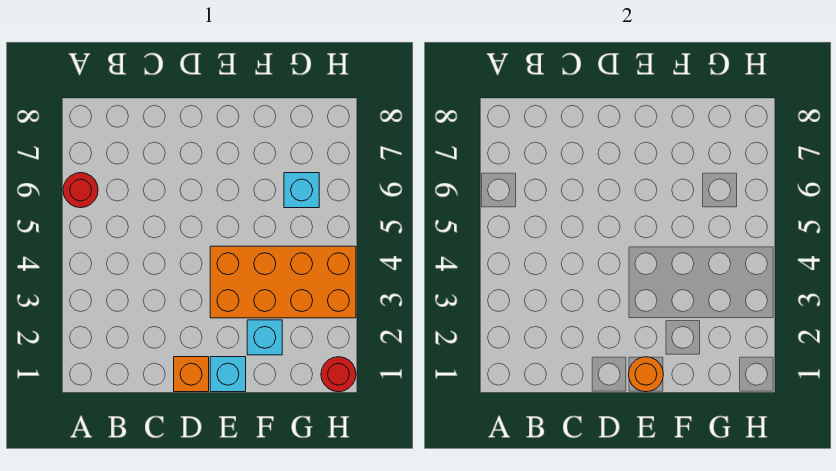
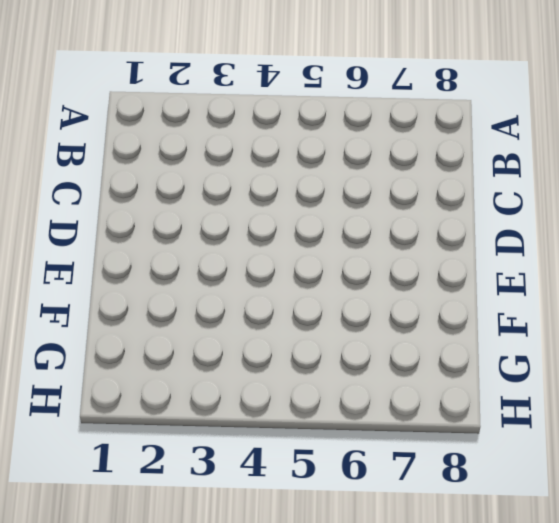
none -> red round brick A6 level 1
none -> orange brick D1 level 1

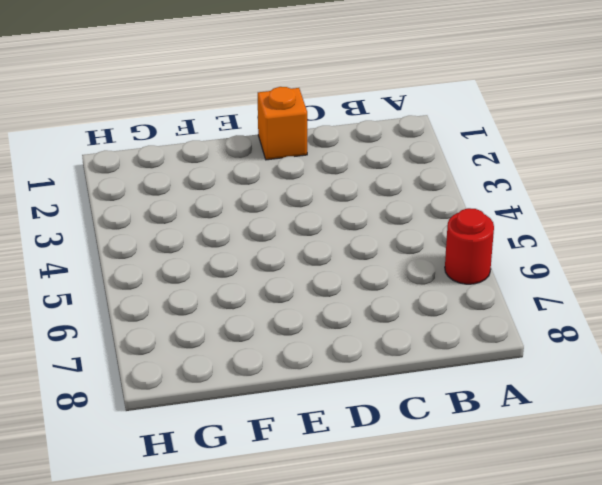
none -> cyan brick E1 level 1
none -> orange brick E3:H4 level 1

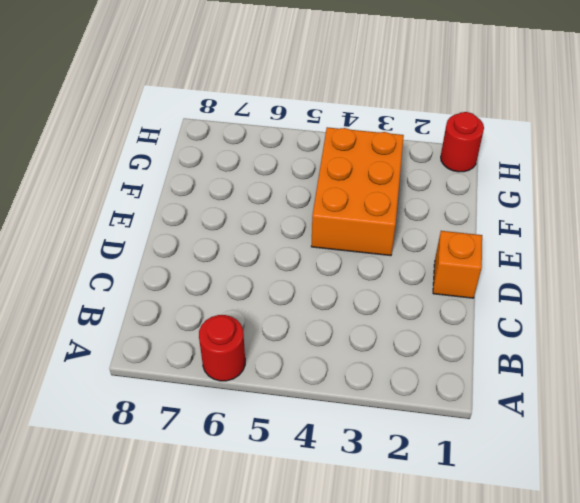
orange brick E3:G4 level 1 -> orange brick E3:H4 level 1
none -> cyan brick E1 level 1
none -> cyan brick F2 level 1

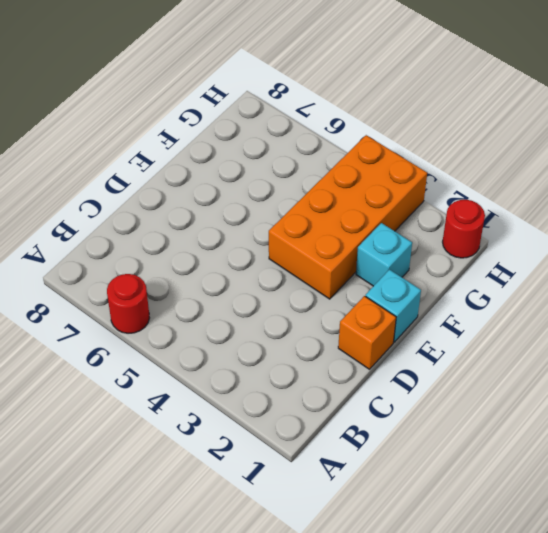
none -> cyan brick G6 level 1
none -> orange round brick E1 level 2

